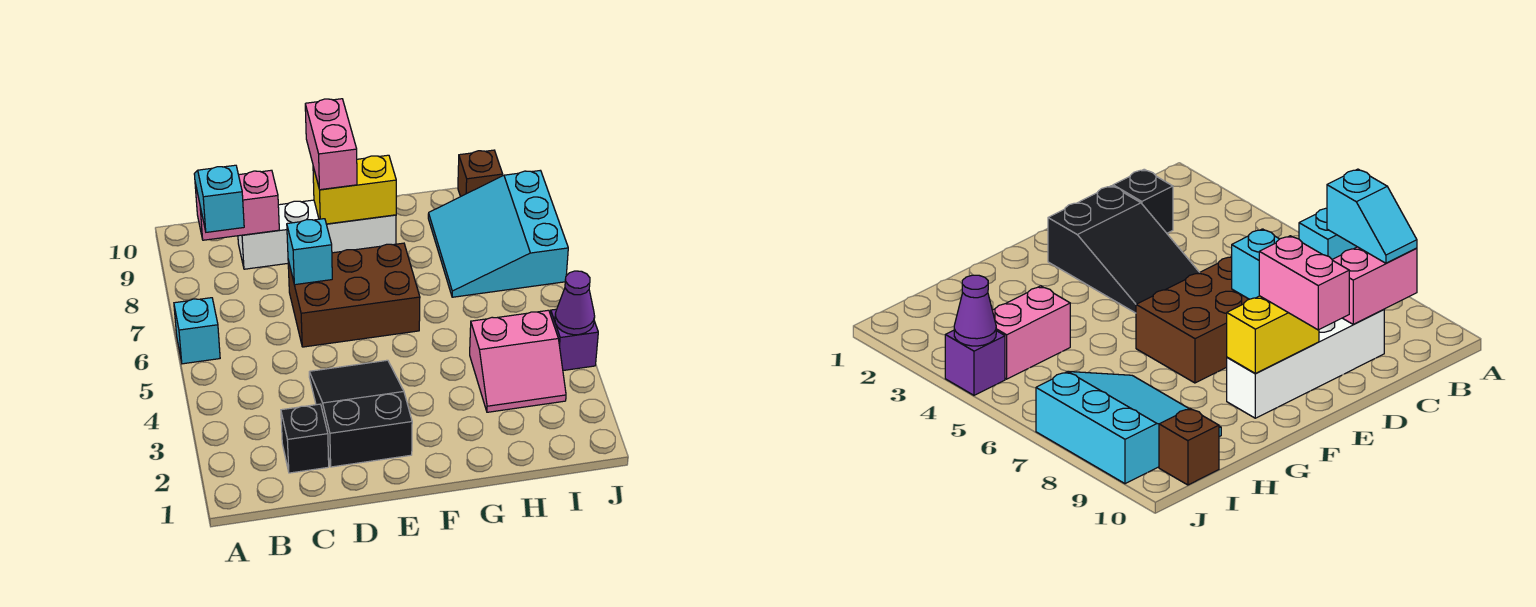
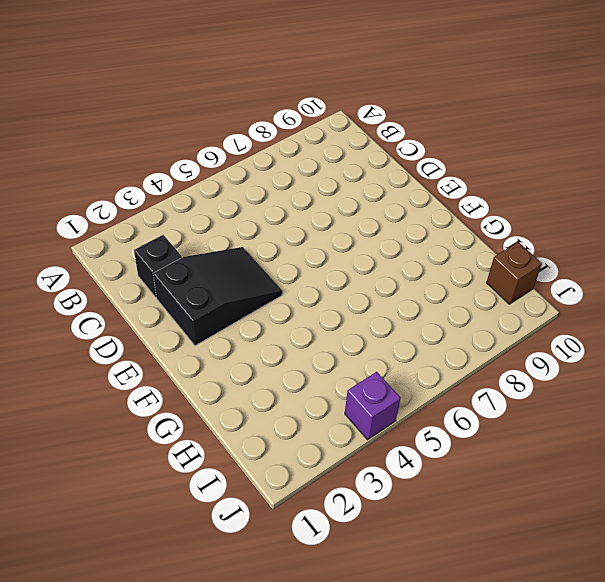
none -> cyan brick A6 level 1
none -> white brick C9:F9 level 1
none -> brown brick D6:F7 level 1

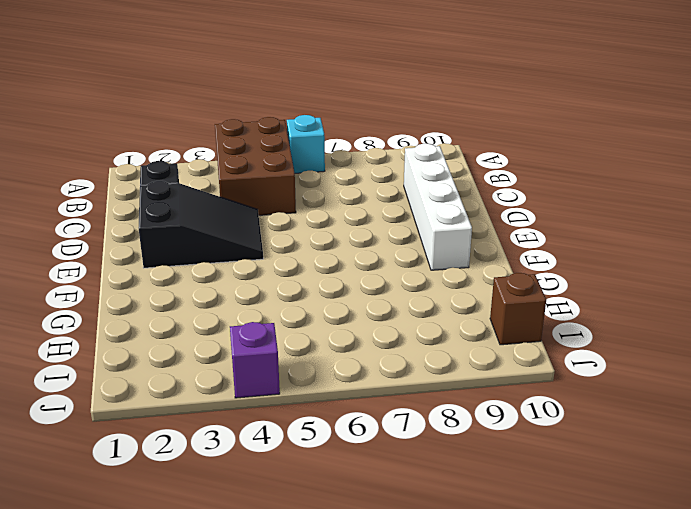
brown brick A4:C5 level 1 -> brown brick D6:F7 level 1
none -> pink slope H3:I4 level 1 top 4
none -> cyan slope H7:J9 level 1 top J
none -> pink brick B9:C9 level 2

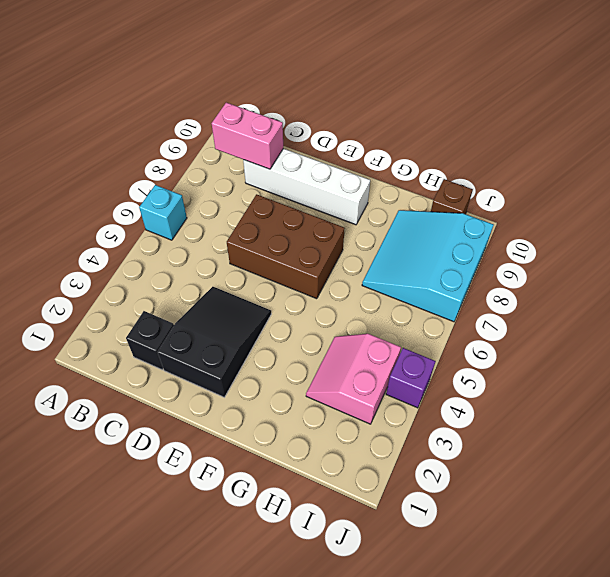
pink slope H3:I4 level 1 top I -> pink slope H3:I4 level 1 top 4
none -> cyan brick D7 level 2
none -> yellow brick E9:F9 level 2
none -> purple cone J4 level 2

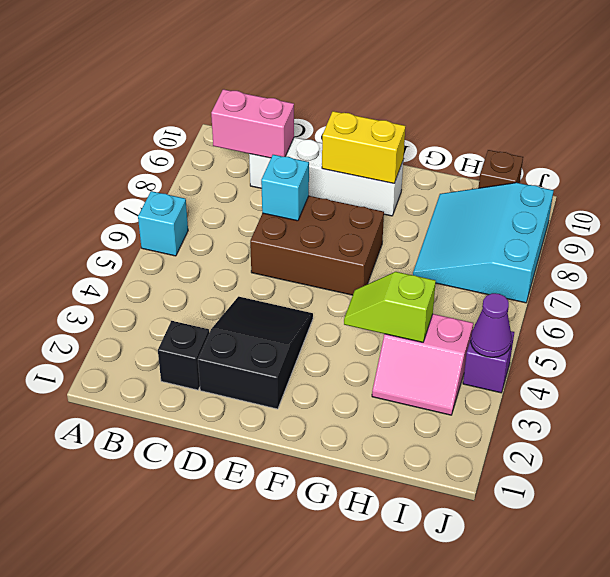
lime slope G4:H4 level 2 top H -> none
none -> cyan slope B8:B9 level 3 top 8
none -> pink brick E9:E10 level 3

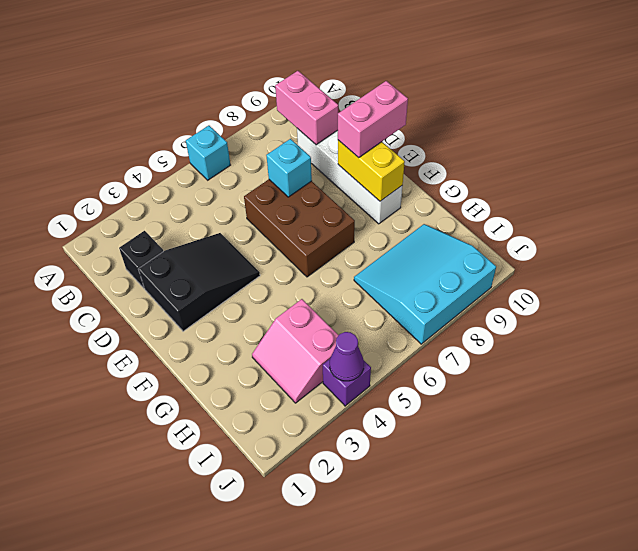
none -> brown brick I10 level 1
none -> cyan slope B8:B9 level 3 top 8

